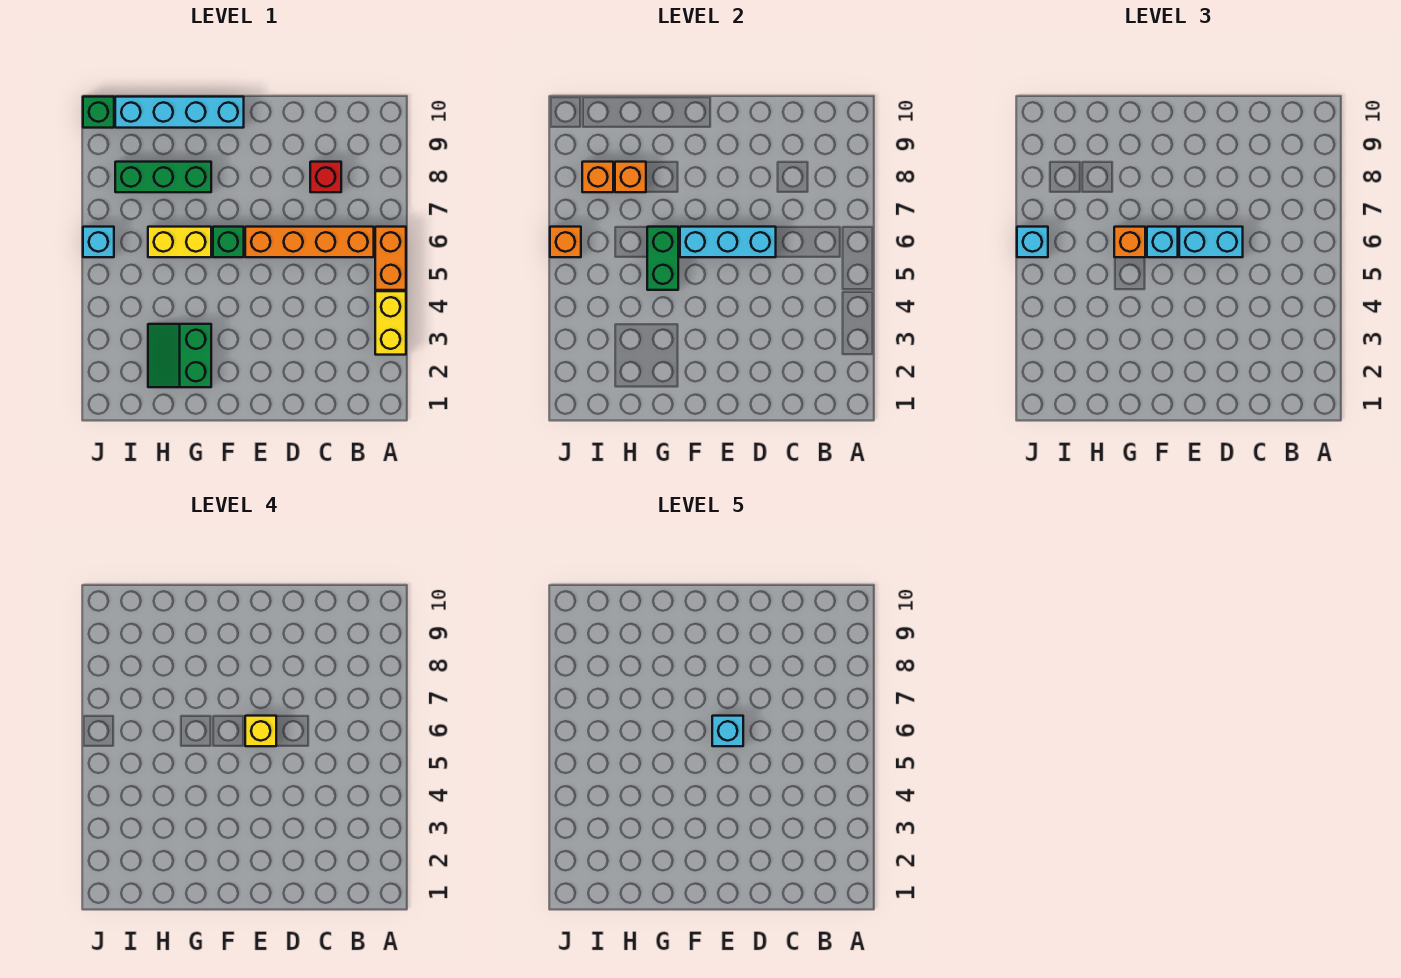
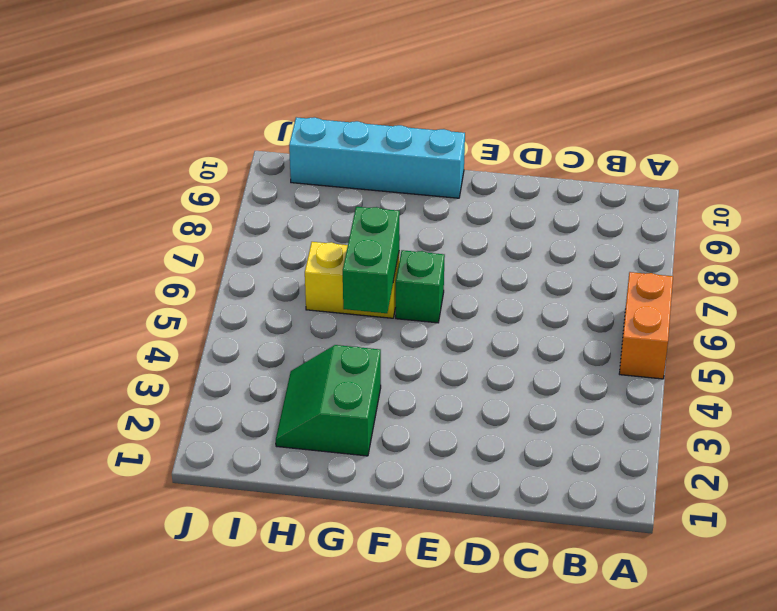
none -> yellow brick A3:A4 level 1
none -> orange brick B6:E6 level 1
none -> red brick C8 level 1

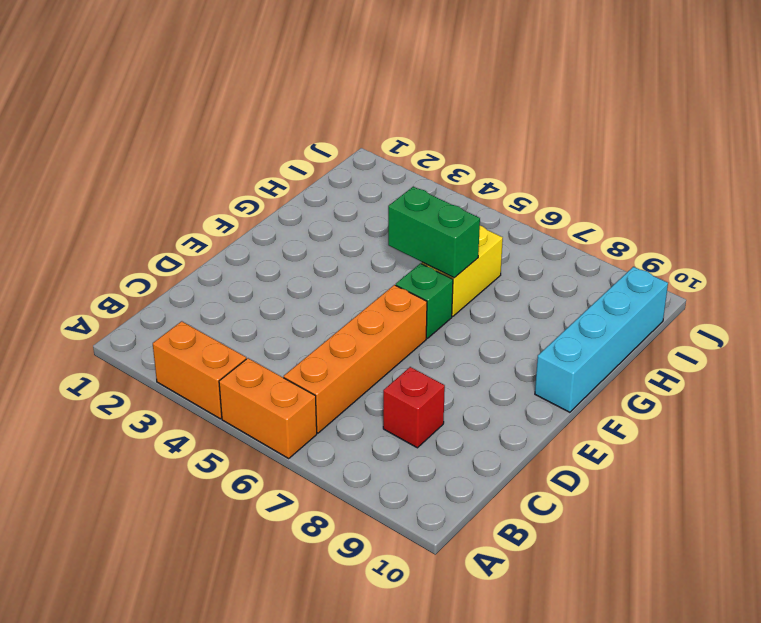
orange brick A3:A4 level 1 -> yellow brick A3:A4 level 1
none -> green slope G2:H3 level 1 top G
none -> green brick G8:I8 level 1
none -> cyan brick J6 level 1

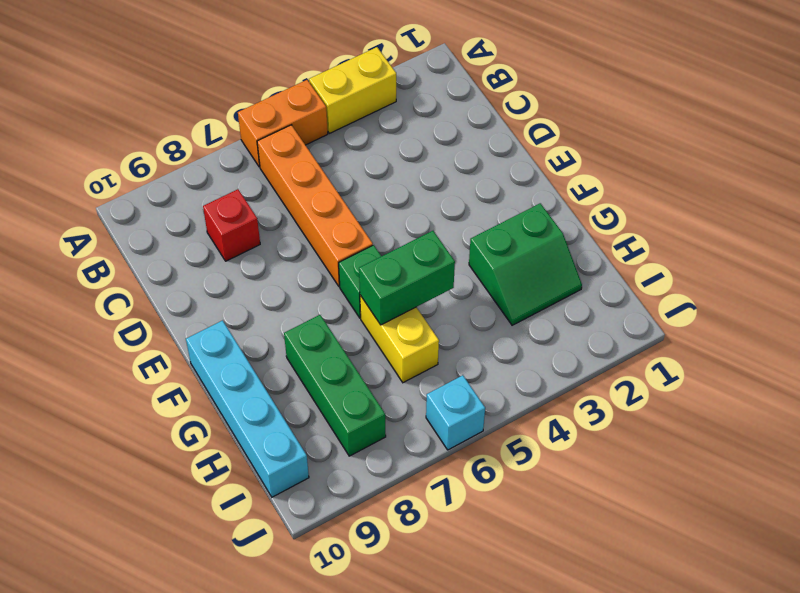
none -> green brick J10 level 1
none -> cyan brick D6:F6 level 2
none -> orange brick H8 level 2

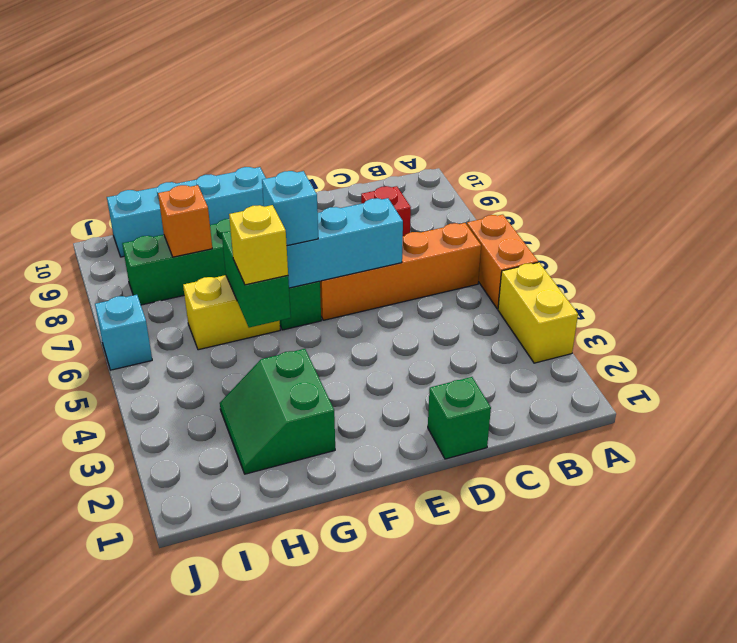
green brick D1 level 1 -> green brick J10 level 1
yellow brick G5 level 3 -> yellow brick E6 level 4
none -> orange brick I8 level 2
none -> orange brick J6 level 2
none -> cyan brick D6:E6 level 3

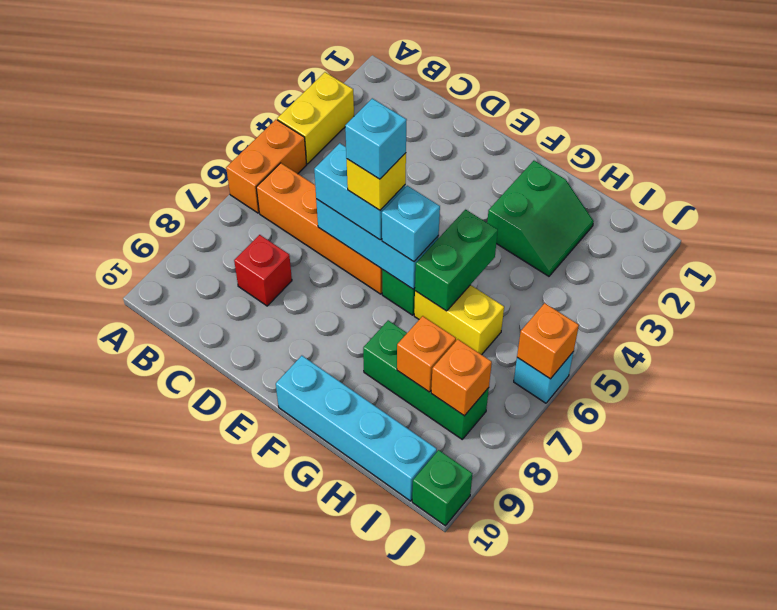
none -> orange brick G6 level 3
none -> cyan brick J6 level 3

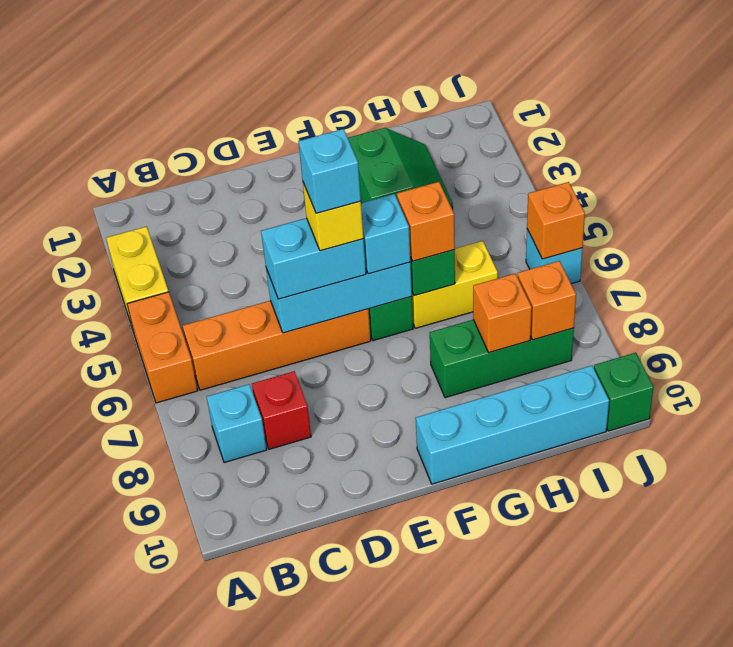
cyan brick B8 level 1 -> cyan brick J6 level 3

